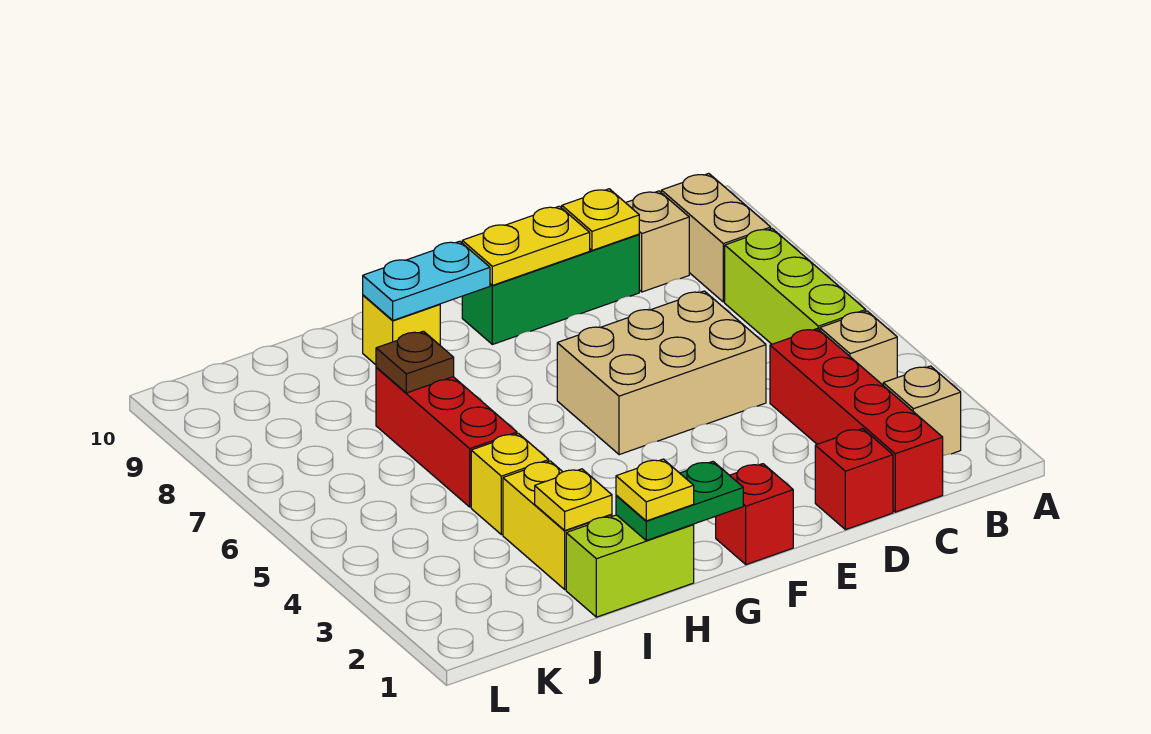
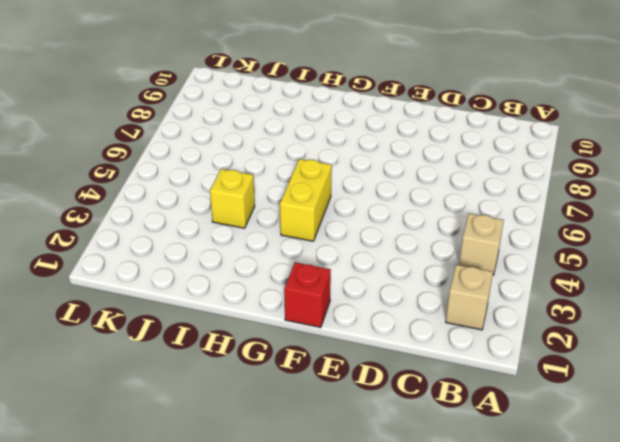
yellow brick G4:G5 level 1 -> yellow brick I2:I3 level 1
none -> lime brick B5:B7 level 1
none -> tan brick B8:B9 level 1
none -> red brick C1:C4 level 1

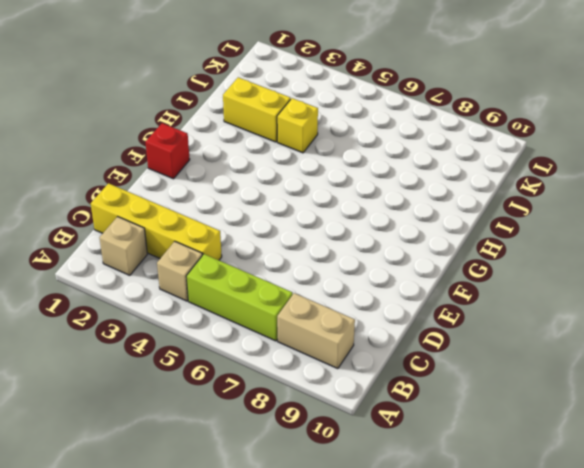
yellow brick C1:C4 level 1 -> red brick C1:C4 level 1
none -> tan brick C9 level 1
none -> red brick D1 level 1
none -> tan brick D5:F6 level 1

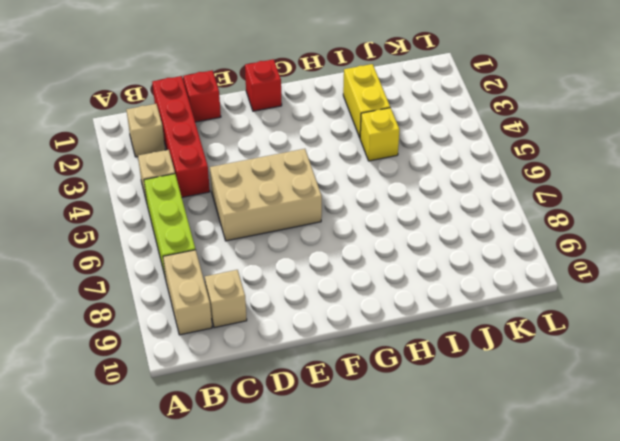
none -> green brick D9:F9 level 1
none -> lime brick H1:I1 level 1
none -> yellow brick H9 level 1

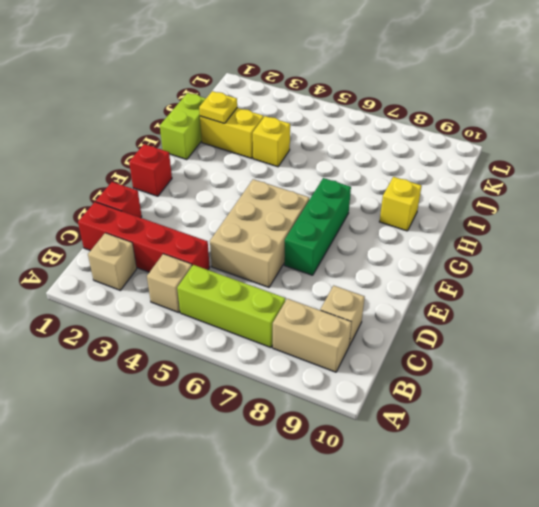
green brick E7:G7 level 1 -> green brick D9:F9 level 1
none -> red brick I5:I7 level 1
none -> yellow plate D9 level 2
none -> yellow plate E9:F9 level 2

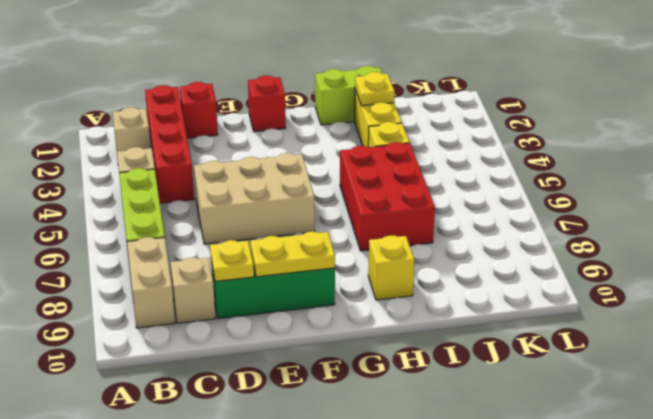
red brick H5:I7 level 1 -> red brick I5:I7 level 1
none -> green plate G1:H1 level 2
none -> cyan plate G9:H9 level 2
none -> brown plate I7 level 2

